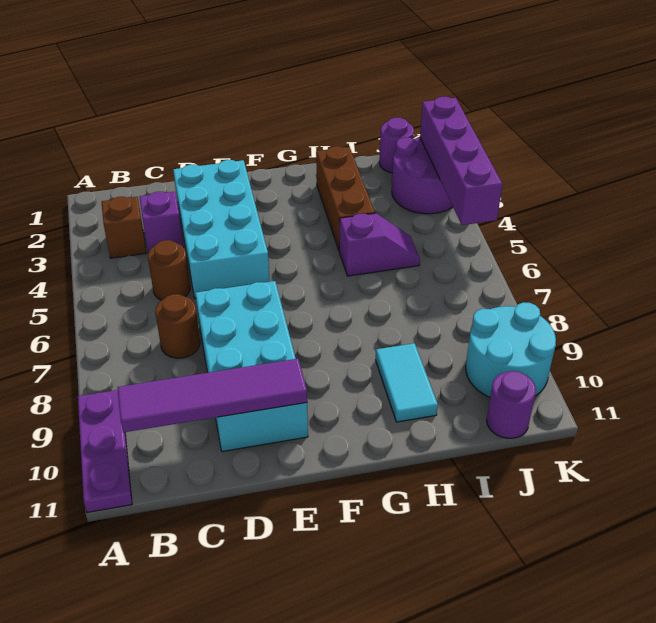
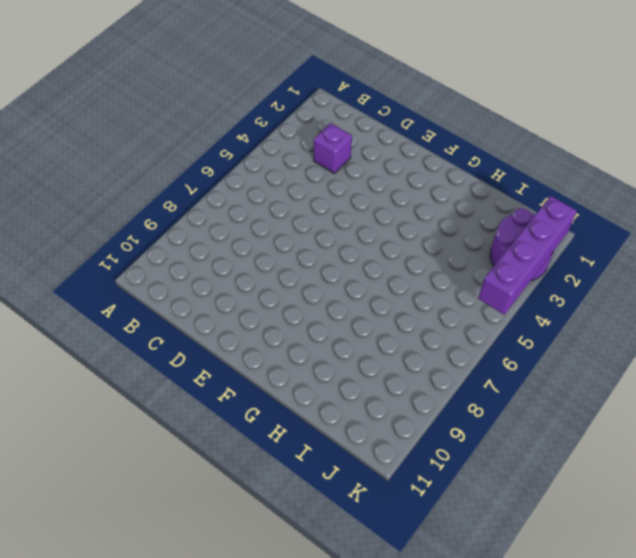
none -> purple plate A9:A11 level 1
none -> brown brick B3 level 1
none -> brown round brick C5 level 1

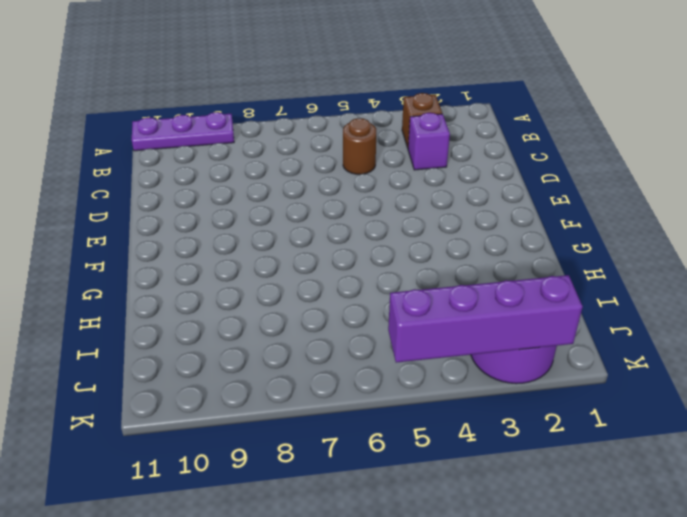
none -> brown round brick C7 level 1
none -> cyan brick D2:E5 level 1
none -> cyan brick D7:E10 level 1

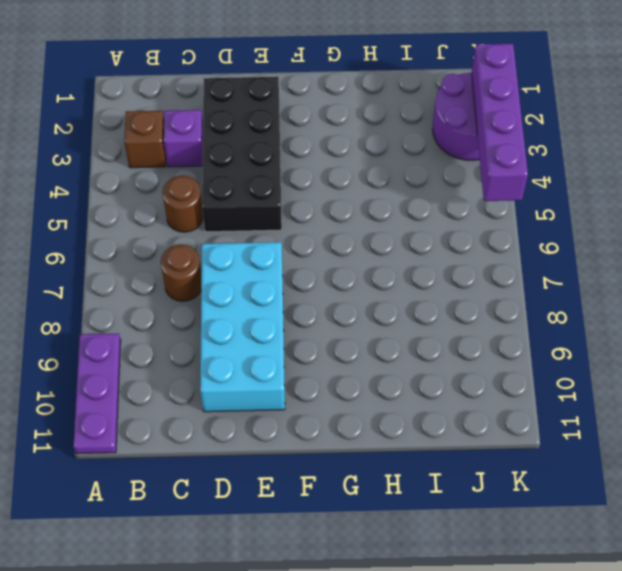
black brick D2:E5 level 1 -> cyan brick D2:E5 level 1
none -> brown brick H2:H4 level 1
none -> purple slope H5:I5 level 1 top H
none -> cyan tile H9:H10 level 1

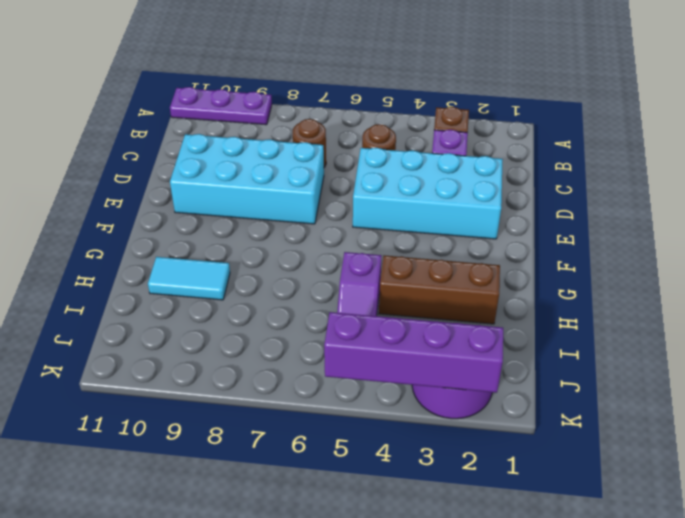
none -> purple round brick J1 level 1
none -> cyan round brick J9:K10 level 1
none -> purple round brick J11 level 1

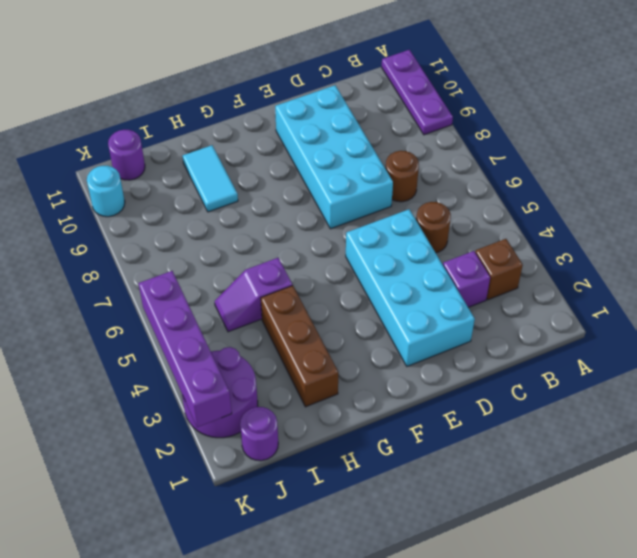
cyan round brick K10 level 1 -> cyan round brick J9:K10 level 1
none -> purple tile B10:E10 level 2

